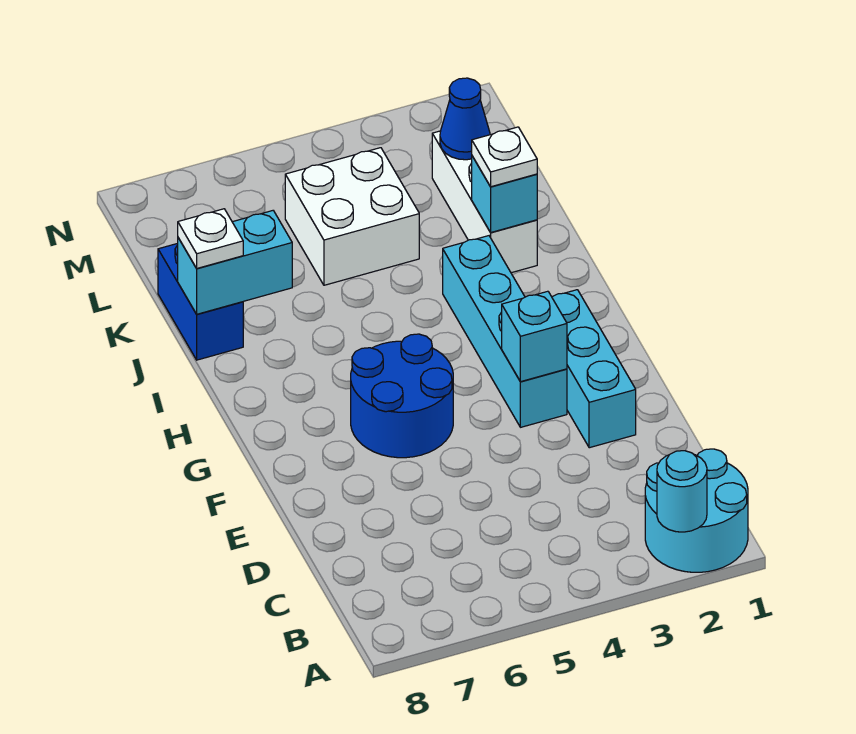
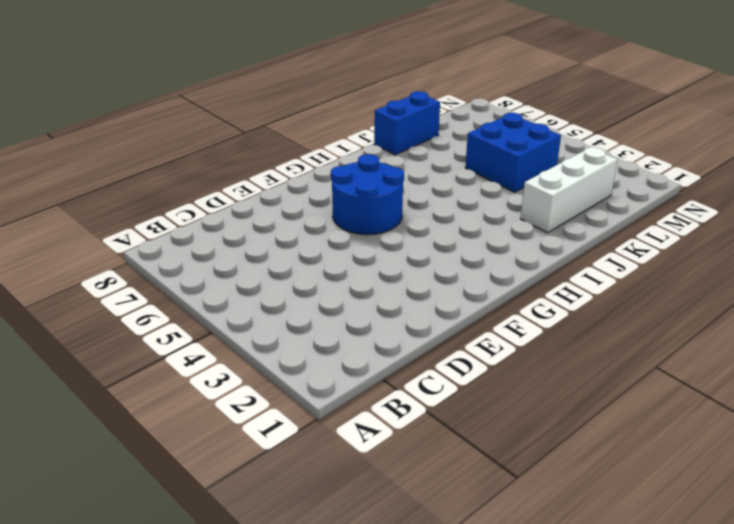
blue brick K4:L5 level 1 -> white brick K4:L5 level 1
none -> cyan round brick A1:B2 level 1
none -> cyan brick E2:G2 level 1
none -> cyan brick F3:I3 level 1

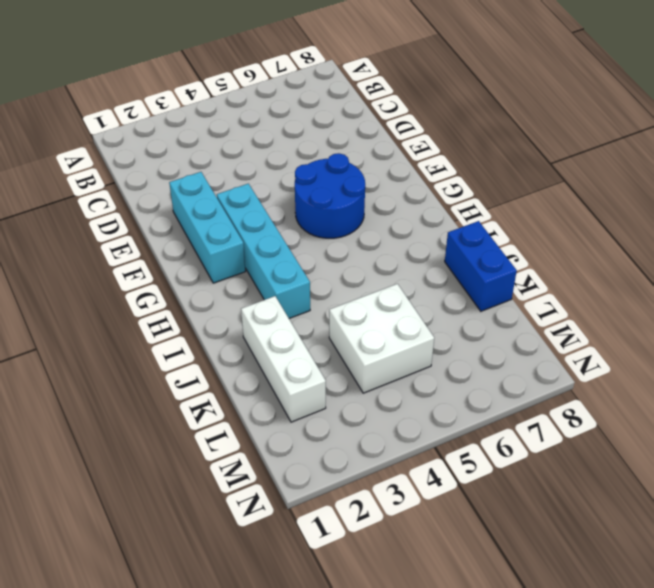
none -> cyan round brick A1:B2 level 1
none -> cyan round brick A2 level 2
none -> cyan brick F3 level 2

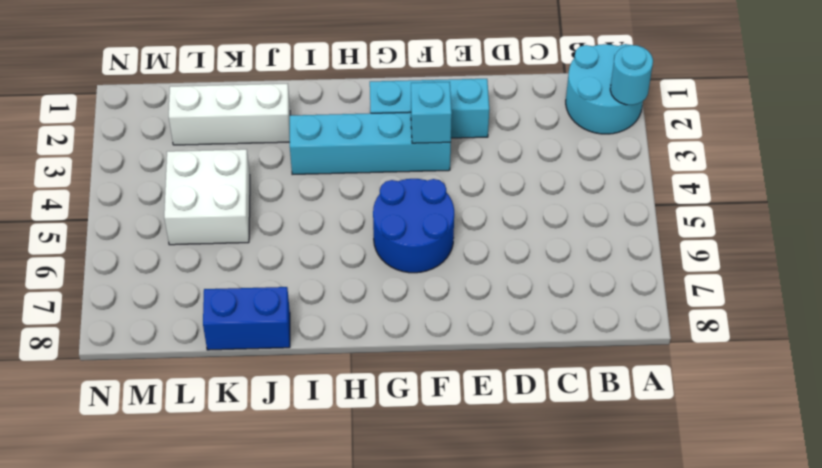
none -> cyan brick J2 level 2
none -> cyan brick J7:J8 level 2
none -> blue cone L2 level 2

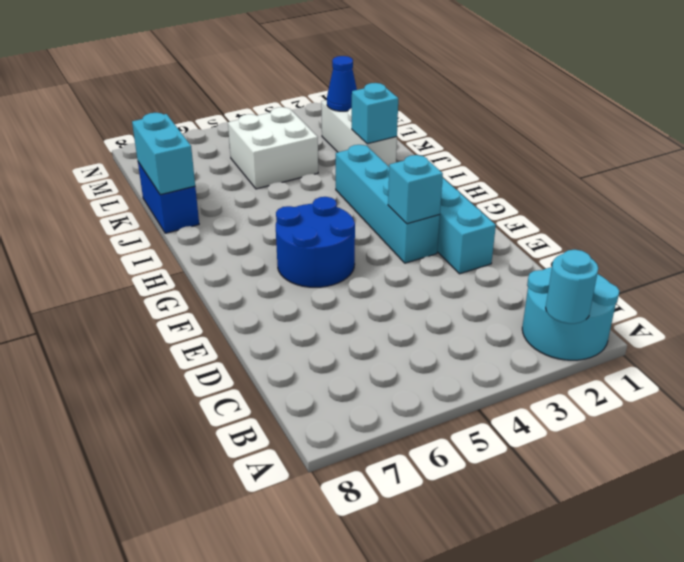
cyan brick J8:K8 level 2 -> cyan brick J7:J8 level 2
none -> white plate J2 level 3
none -> white plate J8 level 3

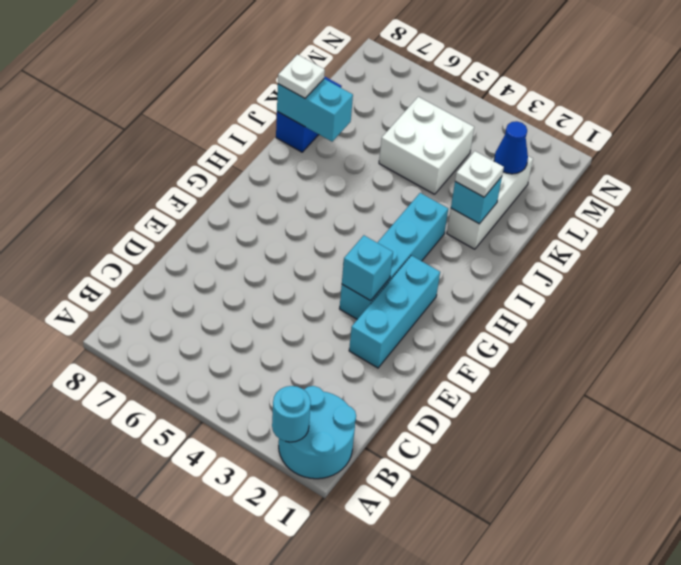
none -> blue round brick F5:G6 level 1

